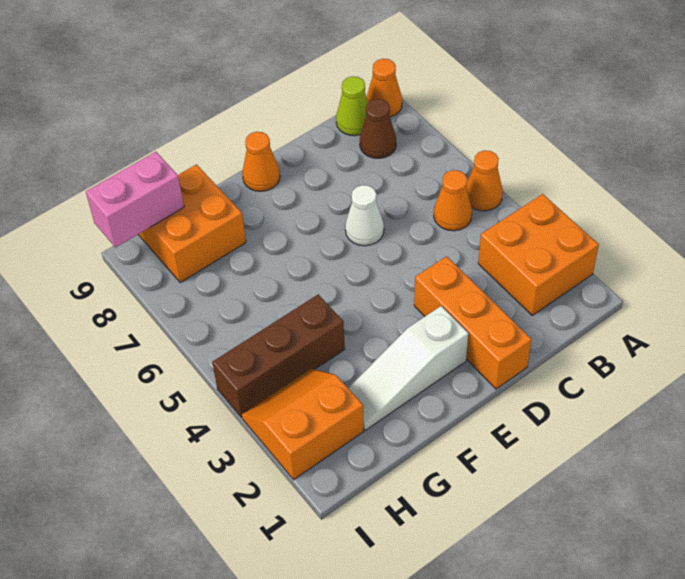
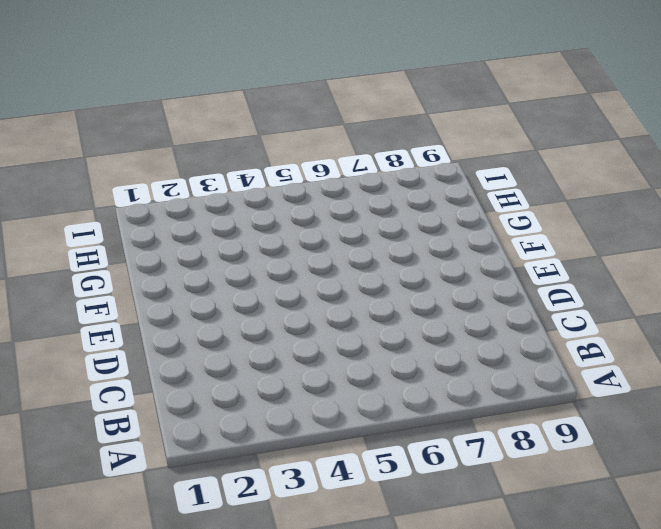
none -> orange brick A2:B3 level 1
none -> orange cone A5 level 1
none -> orange cone A9 level 1

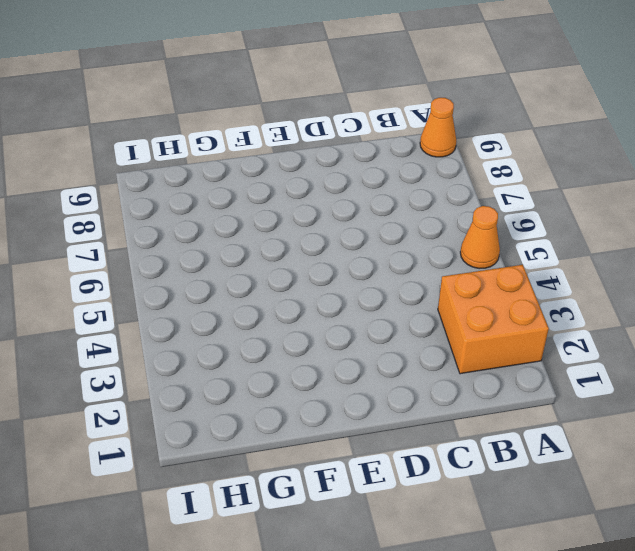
none -> orange cone B5 level 1
none -> brown cone B8 level 1
none -> lime cone B9 level 1

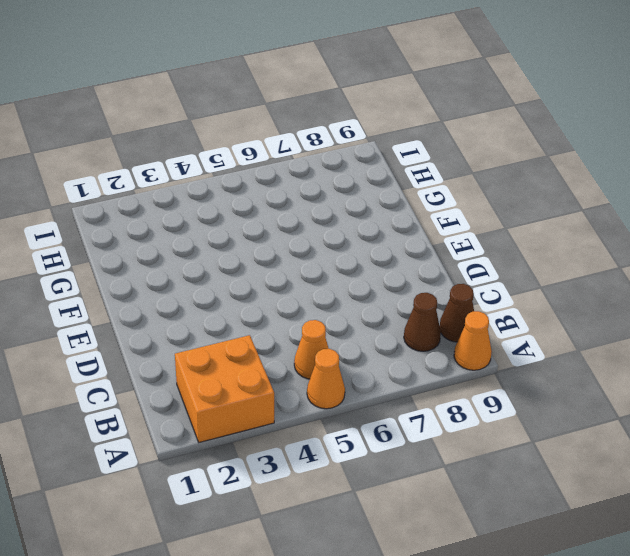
brown cone B9 level 1 -> lime cone B9 level 1
none -> orange brick D1:D3 level 1
none -> white cone D6 level 1
none -> white slope E2:G2 level 1 top E

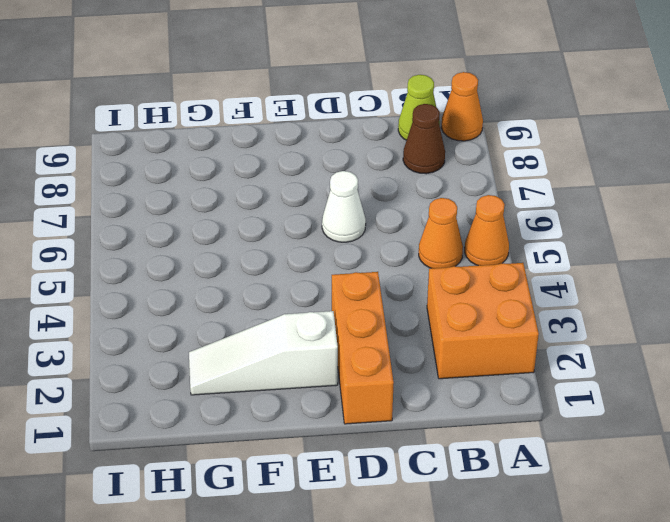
none -> orange cone E9 level 1
none -> brown brick G4:I4 level 1
none -> orange brick G8:H9 level 1

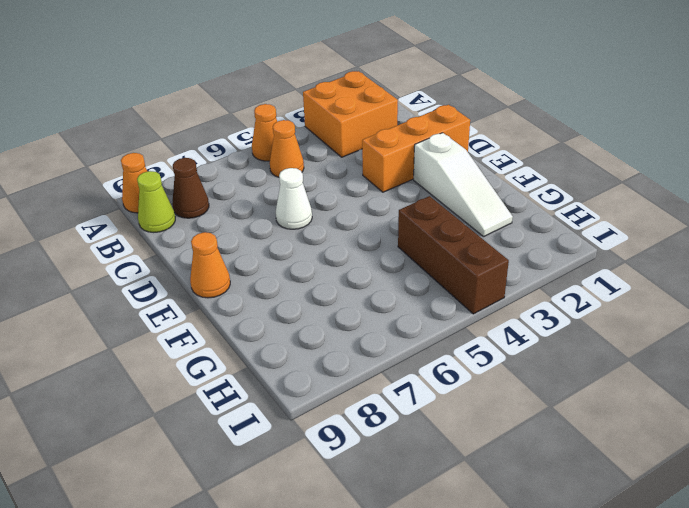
none -> orange brick G8:H9 level 1
none -> orange slope H2:I3 level 1 top 2
none -> pink brick H9:I9 level 2

